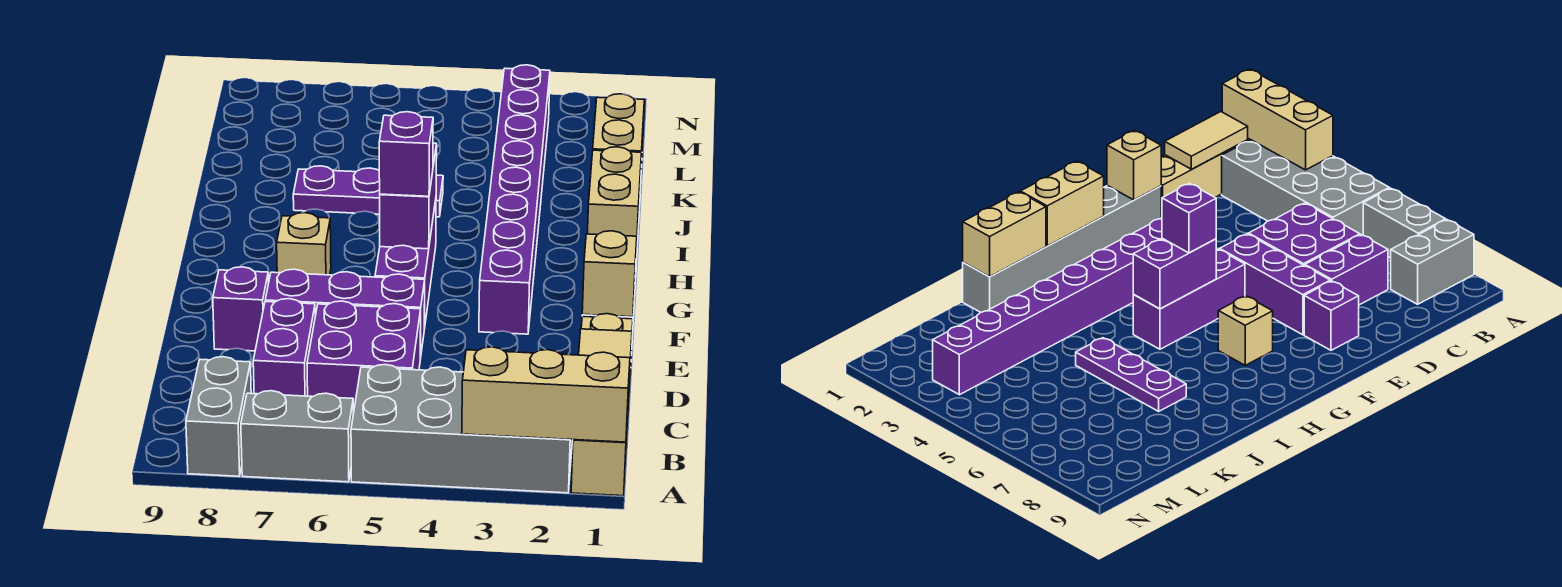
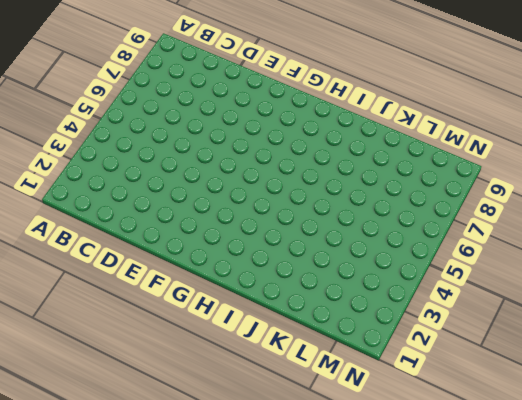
none -> tan brick A1:D1 level 1
none -> grey brick A2:B5 level 1
none -> grey brick A6:A7 level 1

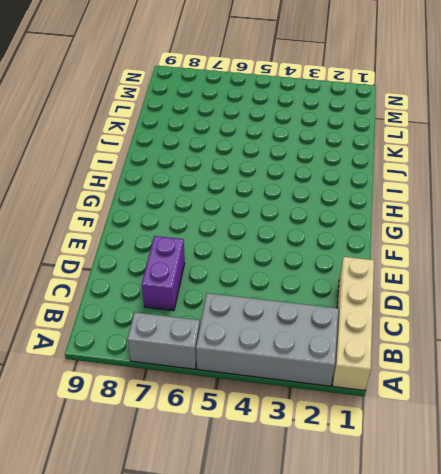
none -> grey brick A8:B8 level 1
none -> purple brick C5:D6 level 1
none -> grey brick E1:J1 level 1

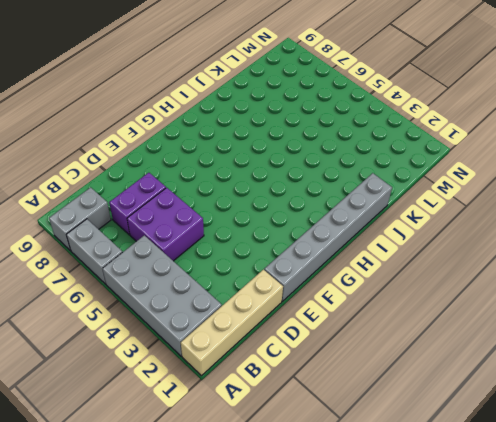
none -> purple brick E5:E7 level 1
none -> purple brick E8 level 1
none -> purple brick F3:M3 level 1

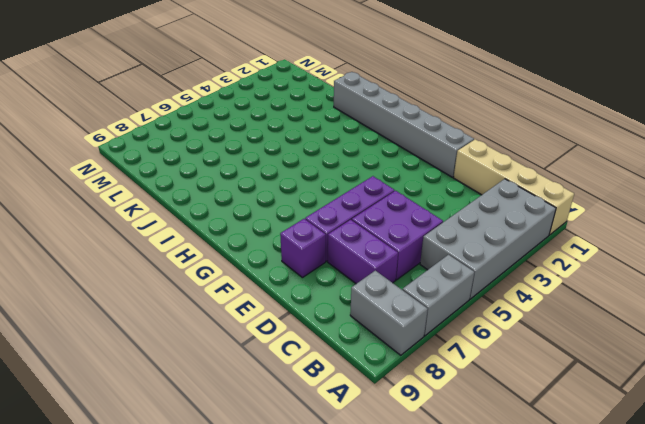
none -> purple brick F3:M3 level 1
none -> purple brick F5:H5 level 1
none -> tan brick G7 level 1

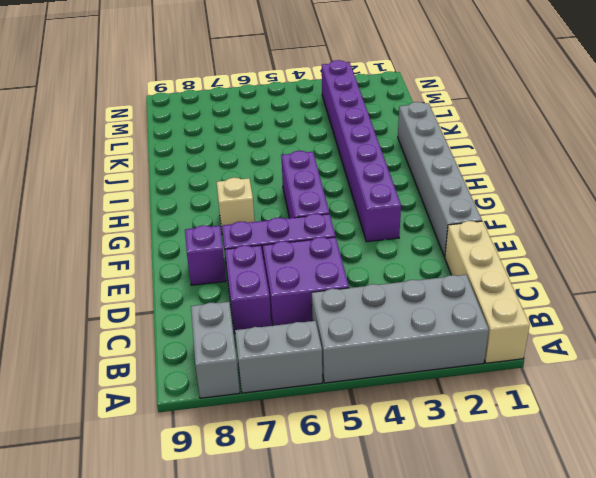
none -> purple plate J5:J7 level 1
none -> tan brick A1:A3 level 2
none -> tan tile B1:C1 level 2

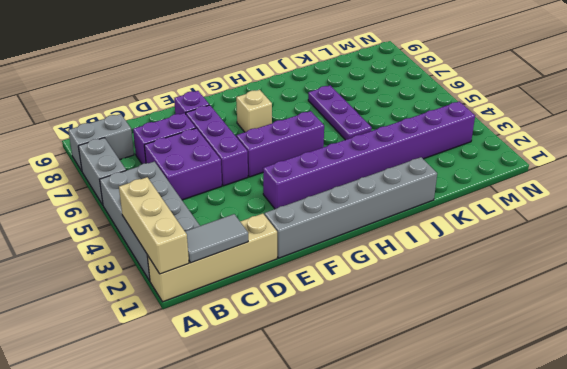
grey tile B1:C1 level 2 -> tan tile B1:C1 level 2
none -> tan brick E1 level 2
none -> tan brick G1:H1 level 2
none -> purple brick G5:H5 level 2

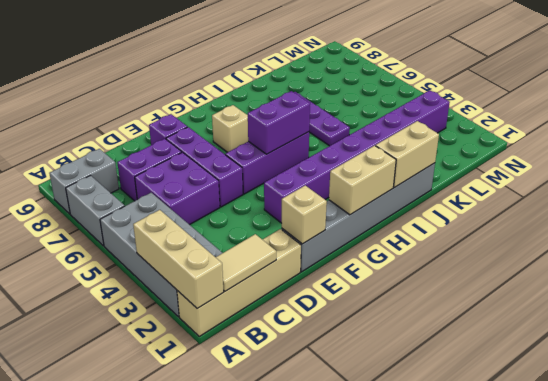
none -> purple brick G5 level 3

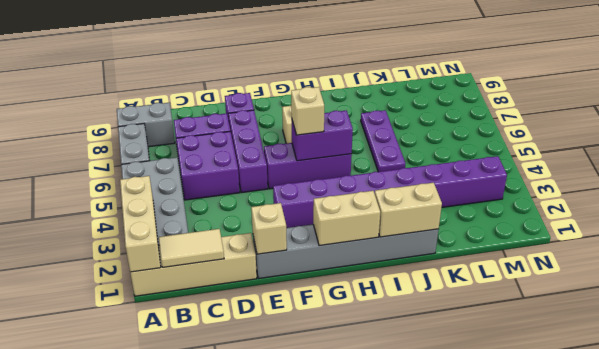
tan brick G5 level 3 -> purple brick G5 level 3

